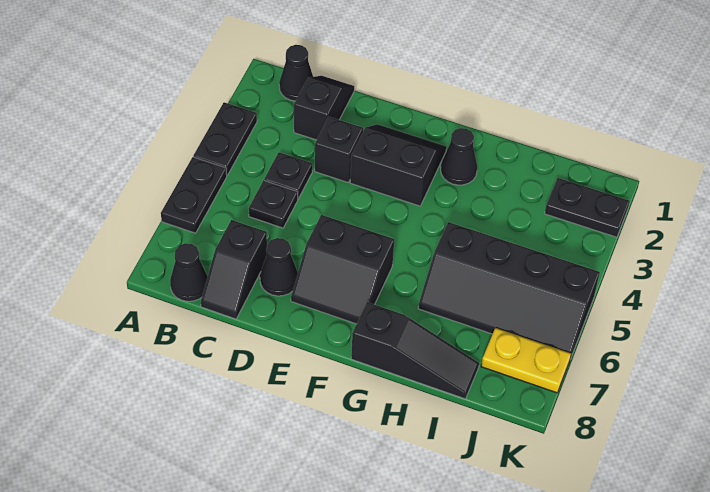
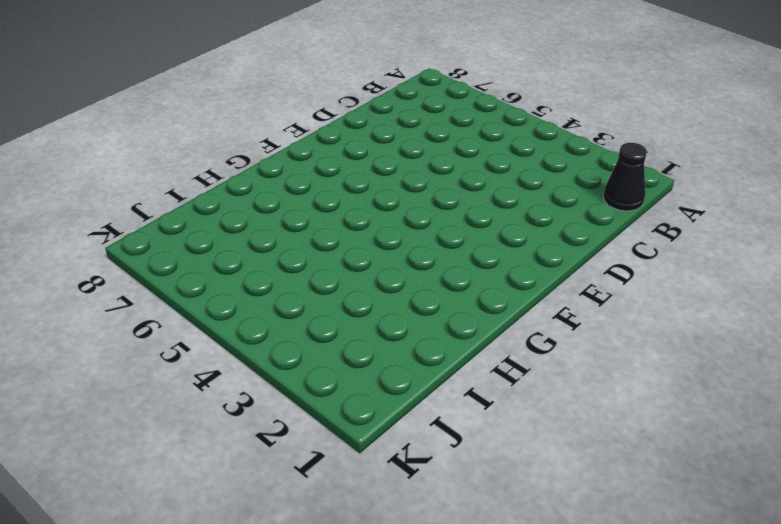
none -> black plate A3:A4 level 1
none -> black plate A5:A6 level 1
none -> black cone B8 level 1

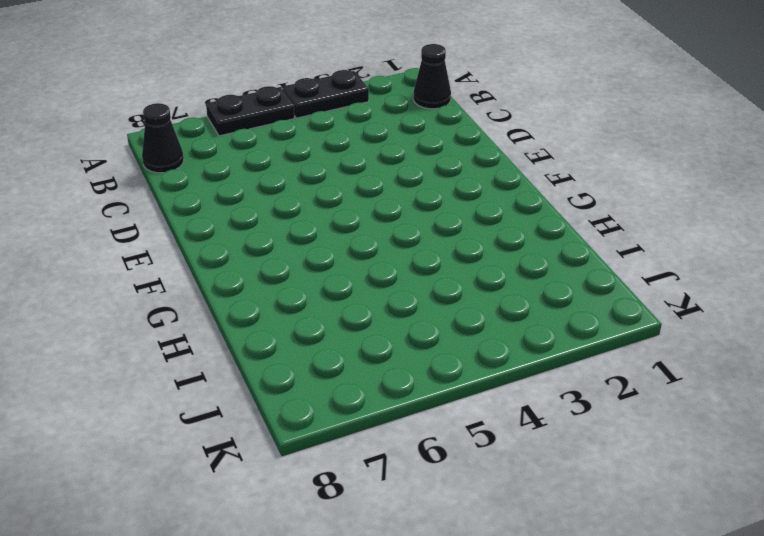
none -> black slope C1:C2 level 1 top 2
none -> black plate C4 level 1
none -> black plate C5 level 1

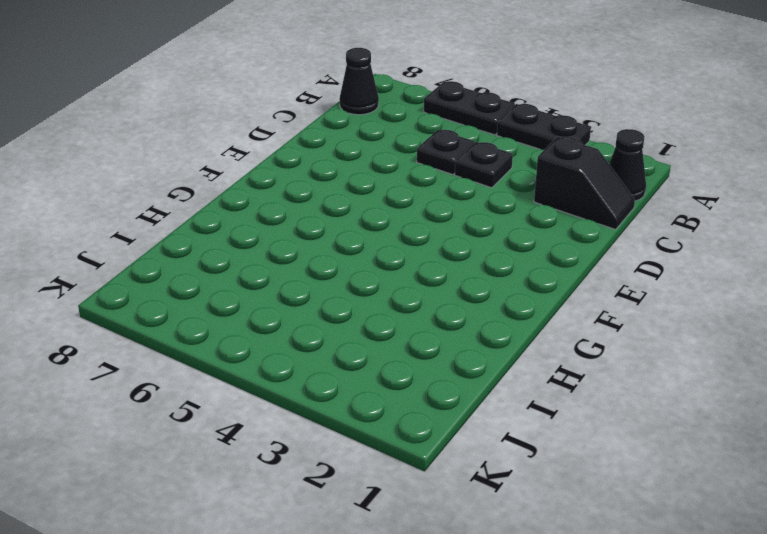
none -> black slope C7:C8 level 1 top 7
none -> black brick D3 level 1
none -> black cone D7 level 1

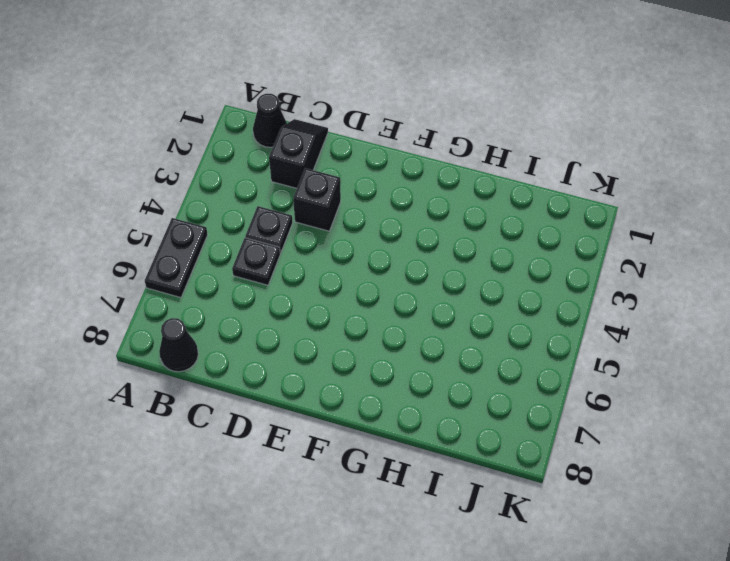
none -> black plate A3:A4 level 1
none -> black slope C7:C8 level 1 top 7
none -> black cone D7 level 1

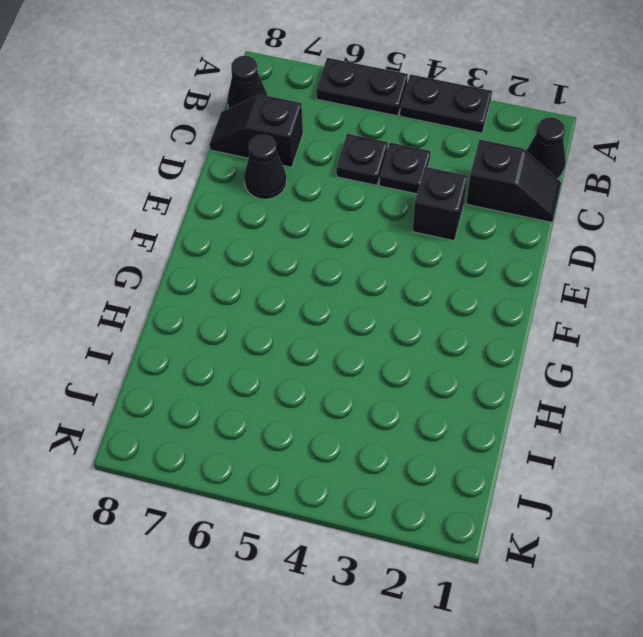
none -> black slope E2:F3 level 1 top 3
none -> black slope E6:F7 level 1 top 6
none -> black cone G2 level 1

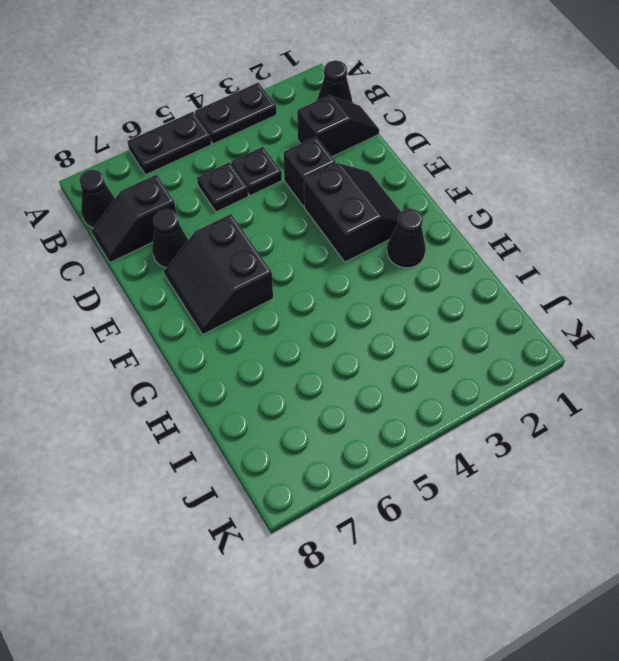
none -> black slope G8:I8 level 1 top G
none -> black slope H5:K6 level 1 top 5
none -> black plate J2:K2 level 1

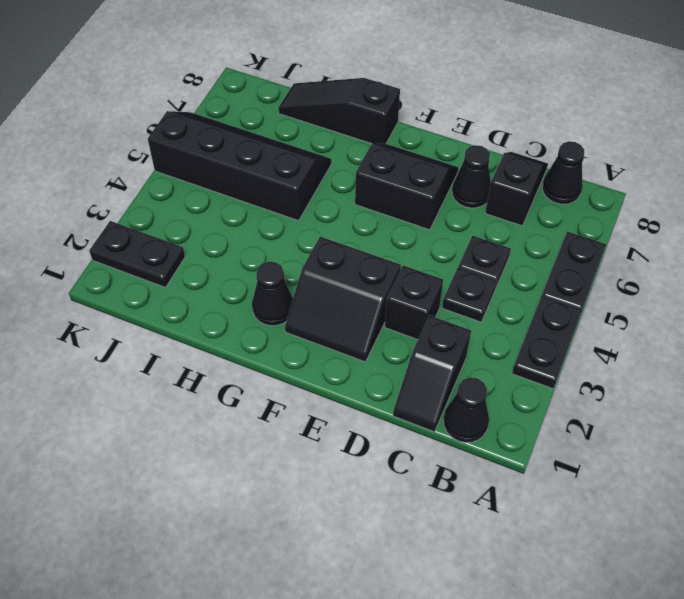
none -> yellow plate J7:K7 level 1

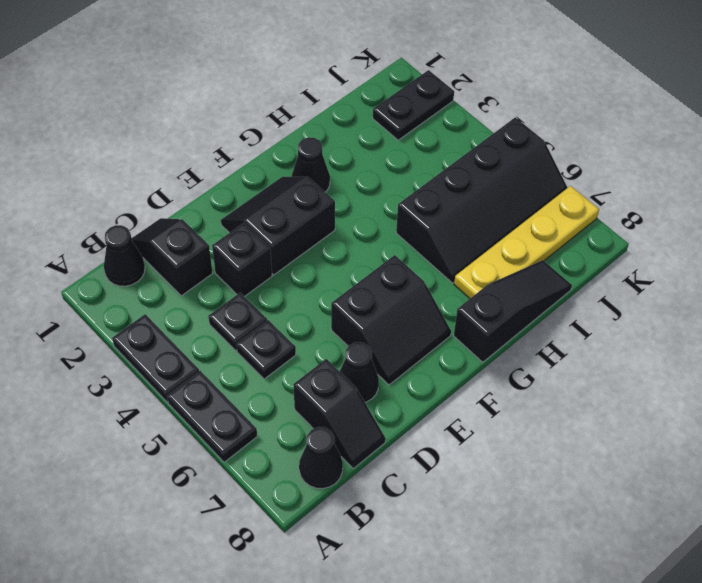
yellow plate H7:K7 level 1 -> yellow plate J7:K7 level 1

